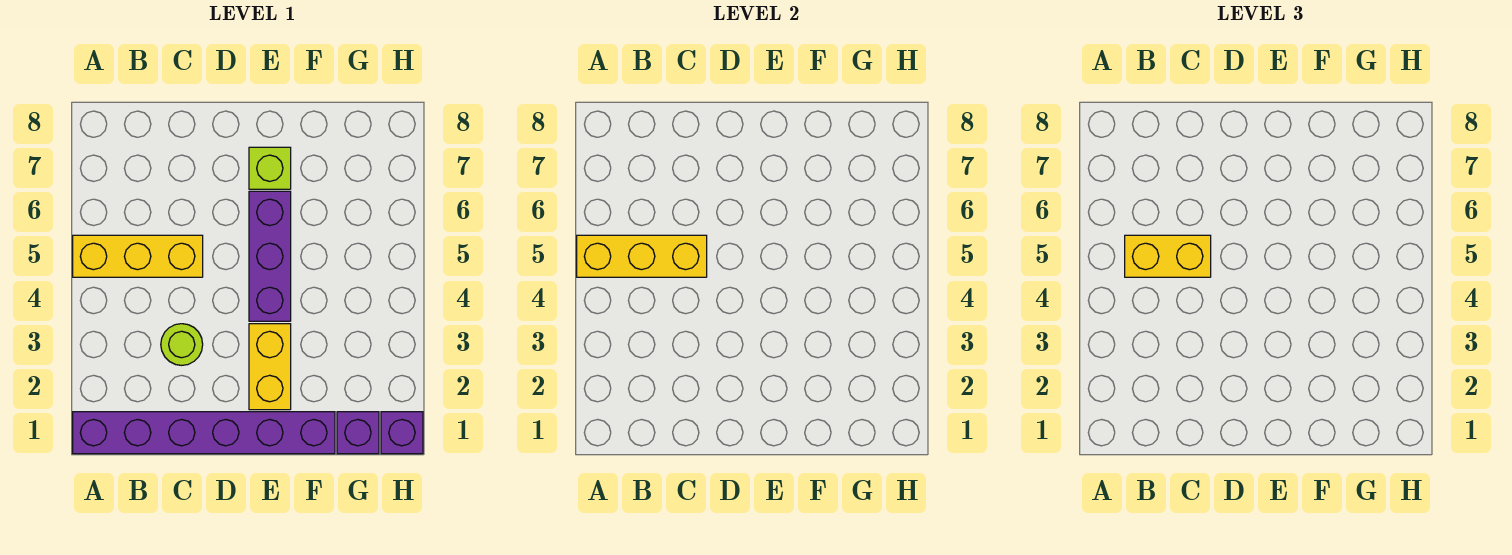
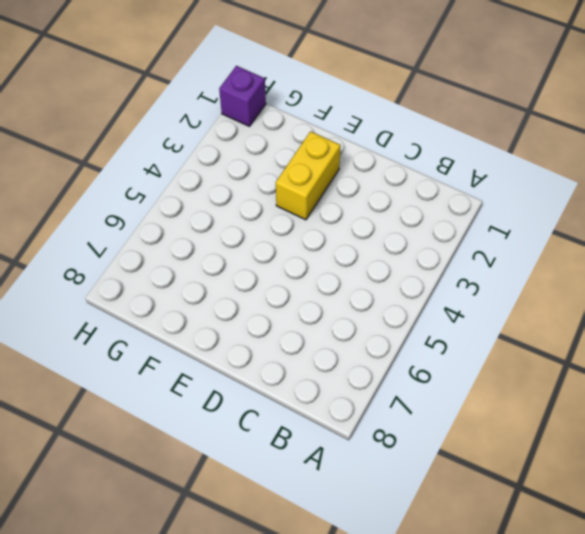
none -> purple brick A1:F1 level 1
none -> yellow brick A5:C5 level 1

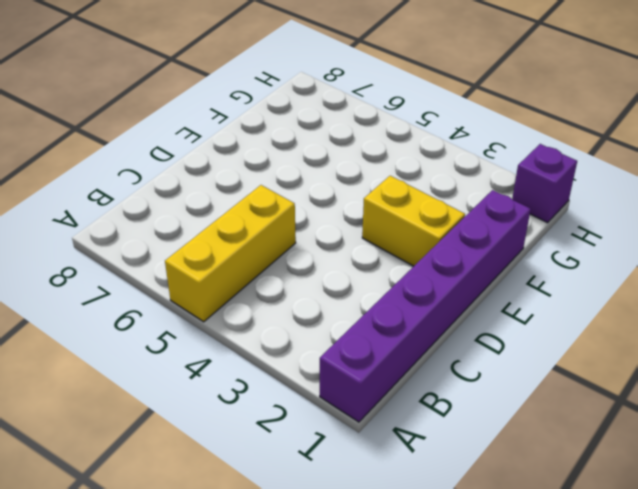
none -> lime round brick C3 level 1
none -> purple brick E4:E6 level 1

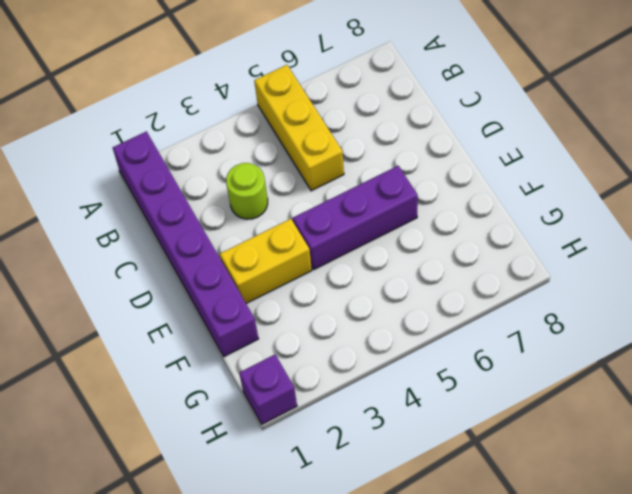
none -> lime brick E7 level 1
none -> purple brick G1 level 1

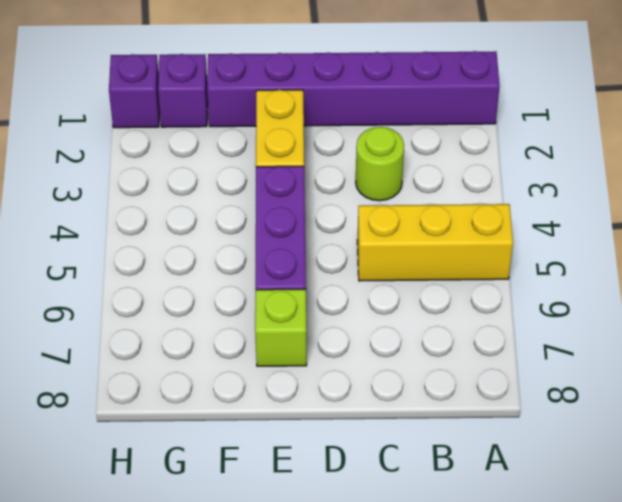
none -> yellow brick A5:C5 level 2
none -> yellow brick B5:C5 level 3

